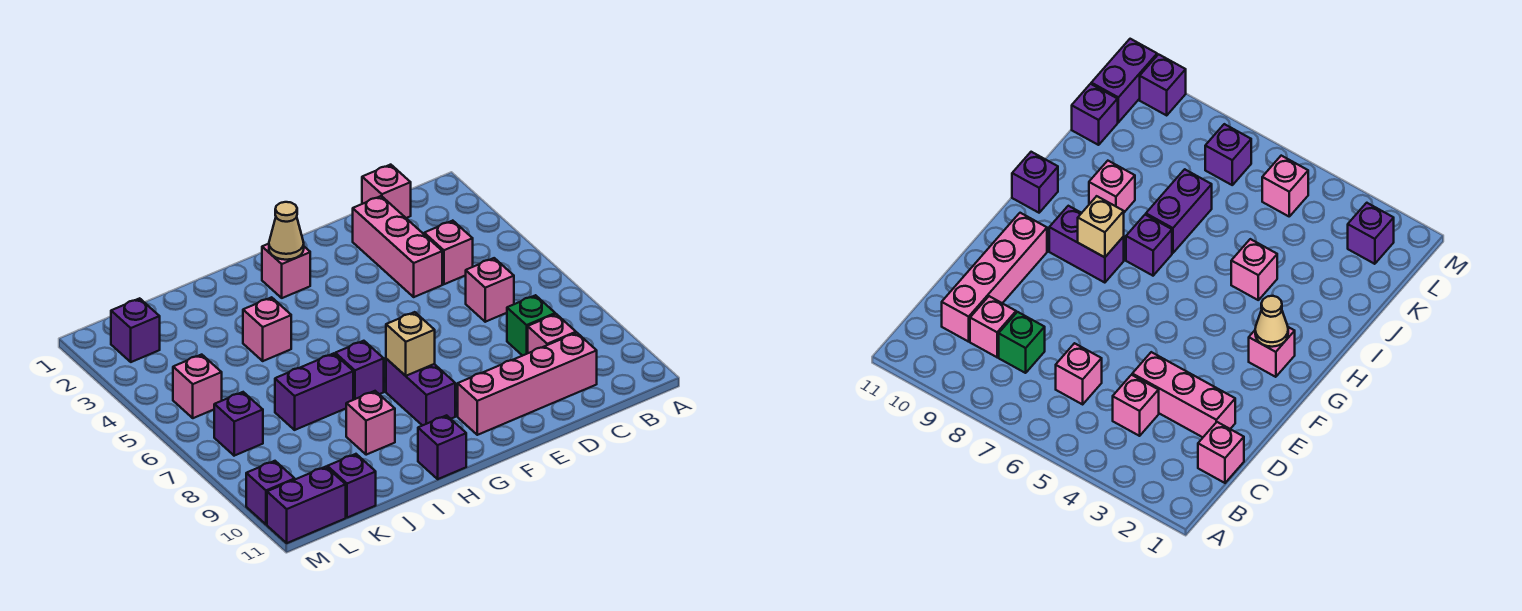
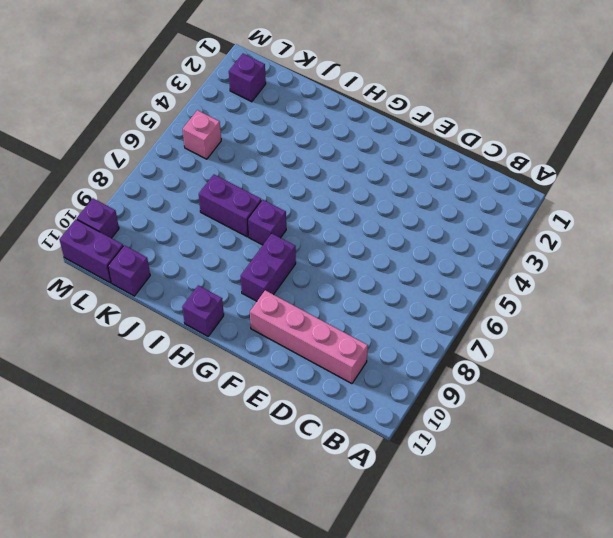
none -> pink brick C1 level 1
none -> pink brick C4 level 1
none -> pink brick C6 level 1

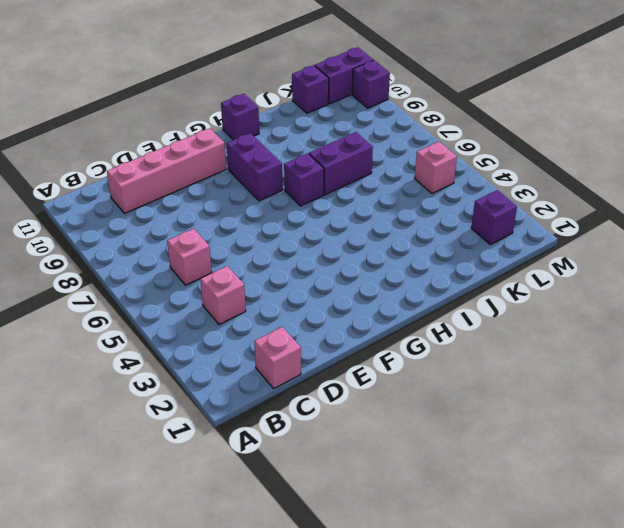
none -> green brick C8 level 1
none -> pink brick C9 level 1
none -> pink brick D2:D4 level 1

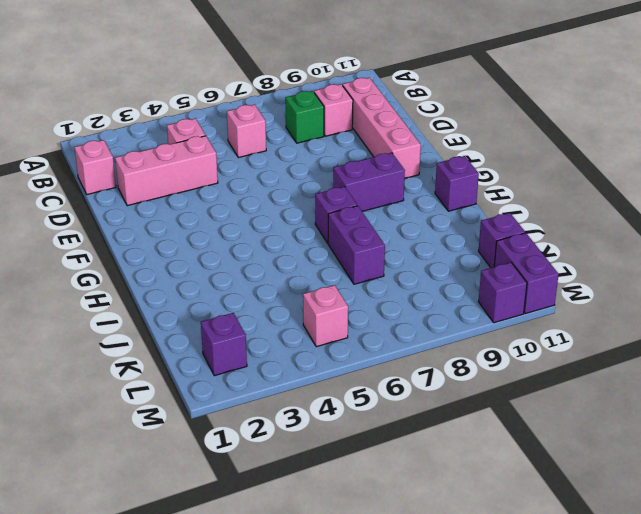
none -> pink brick G2 level 1
none -> pink brick I4 level 1
none -> pink brick I9 level 1

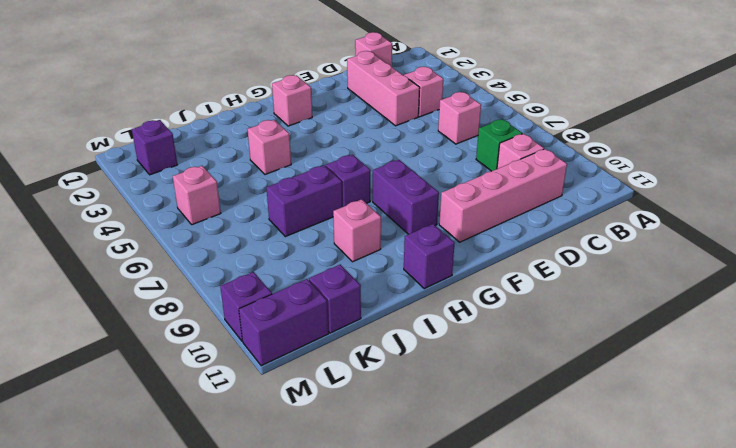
none -> purple brick L7 level 1
none -> tan cone G2 level 2
none -> tan brick G8 level 2

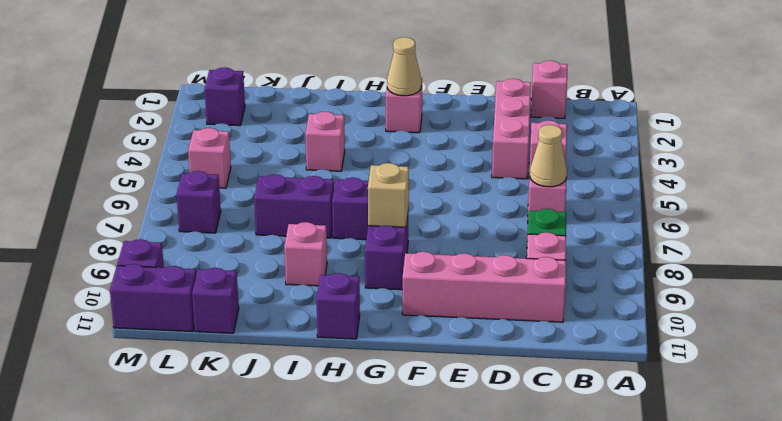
tan cone C6 level 2 -> none

